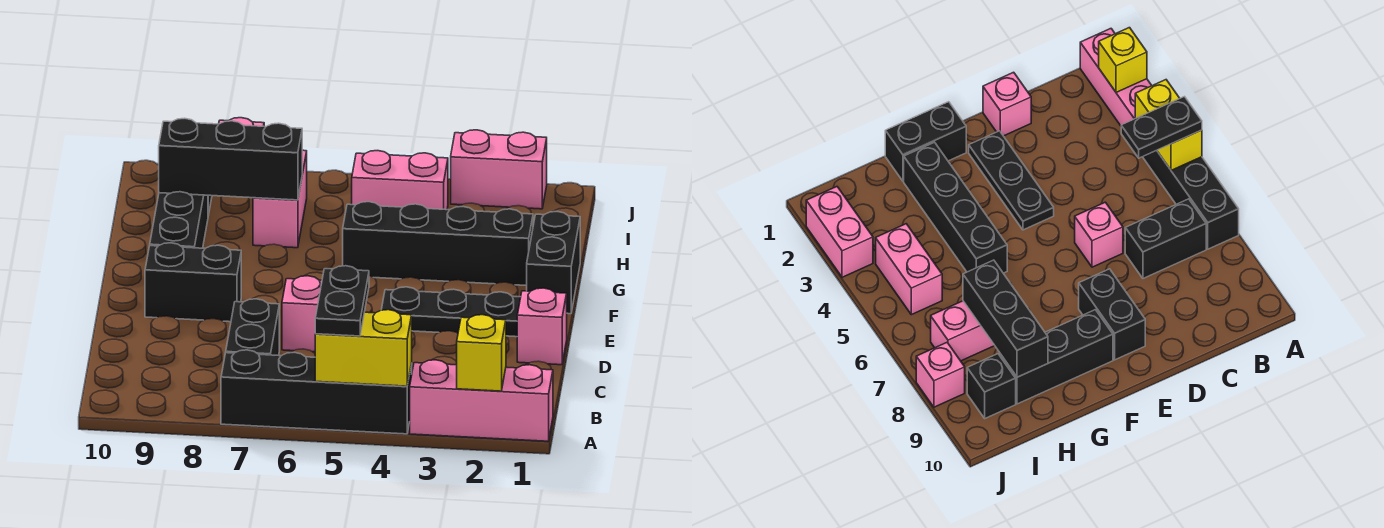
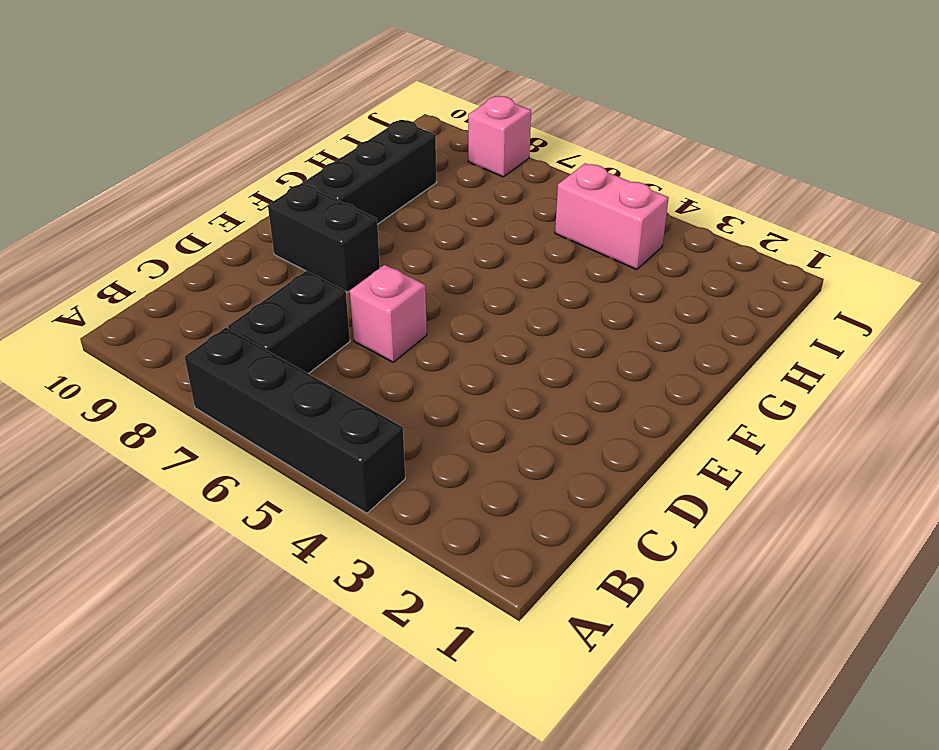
none -> pink brick A1:A3 level 1
none -> pink brick D1 level 1
none -> black plate E2:E4 level 1

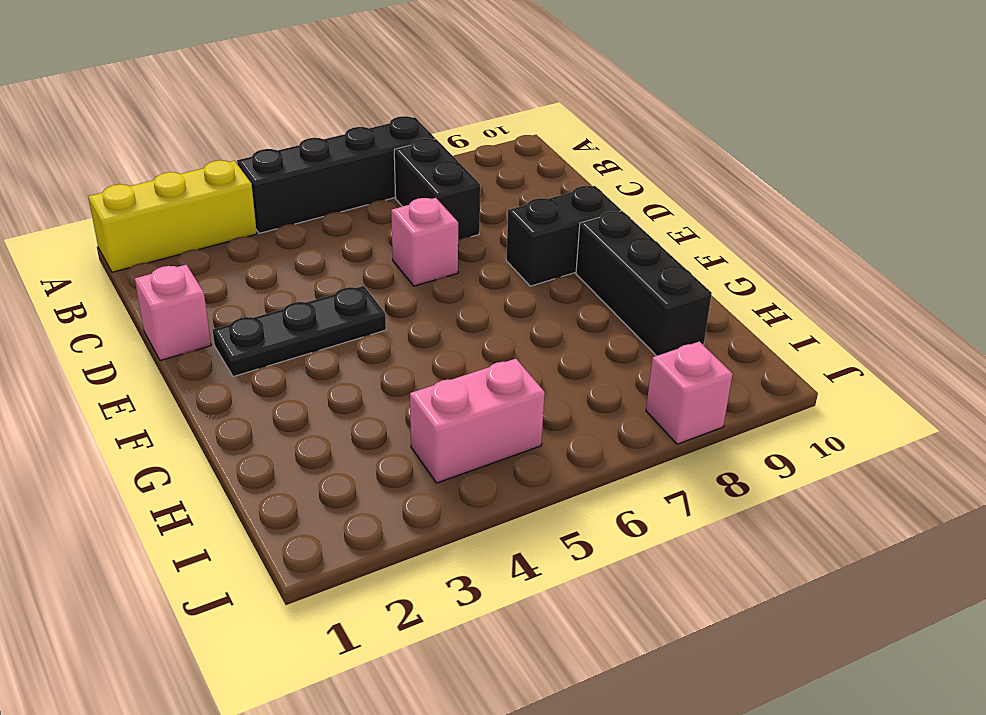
yellow brick A1:A3 level 1 -> pink brick A1:A3 level 1
none -> black brick F1:G1 level 1
none -> black brick G2:G5 level 1
none -> pink brick H7:I7 level 1

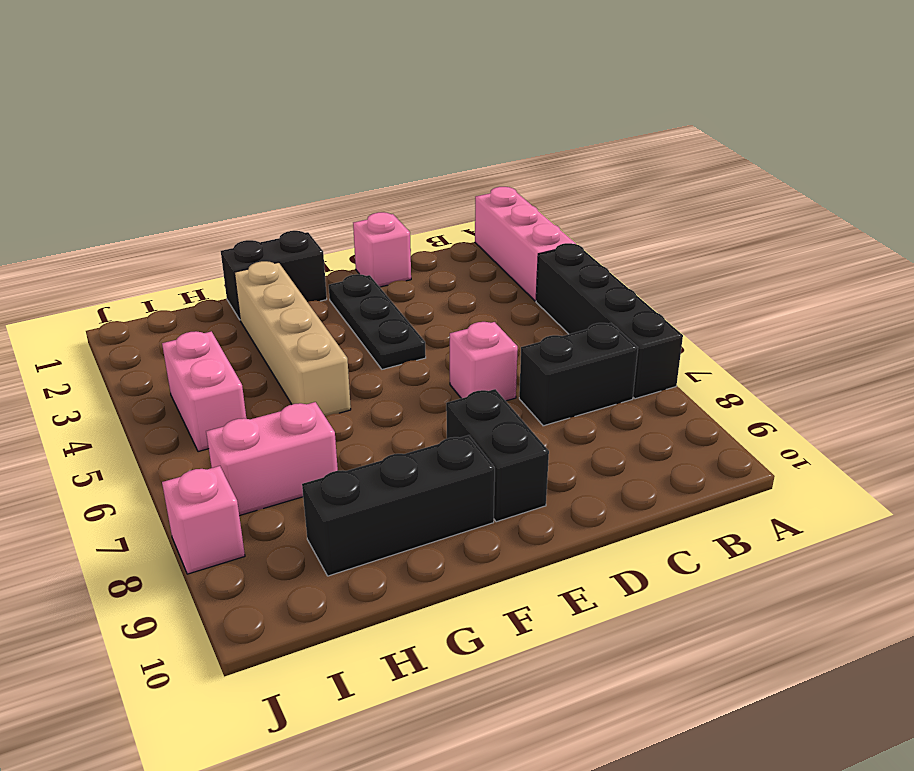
tan brick G2:G5 level 1 -> black brick G2:G5 level 1
none -> black brick I9 level 1
none -> pink brick J2:J3 level 1
none -> yellow brick A2 level 2

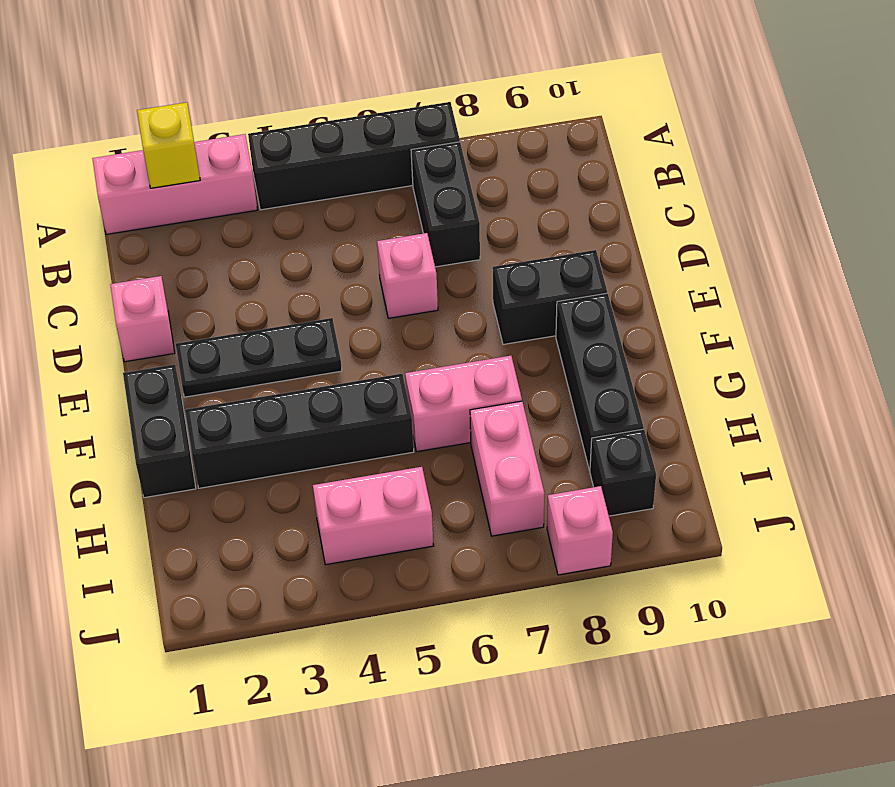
pink brick G6:G7 level 1 -> pink brick J2:J3 level 1
none -> yellow brick A4:A5 level 2
none -> black brick H7:H9 level 2
none -> black plate A5:B5 level 3

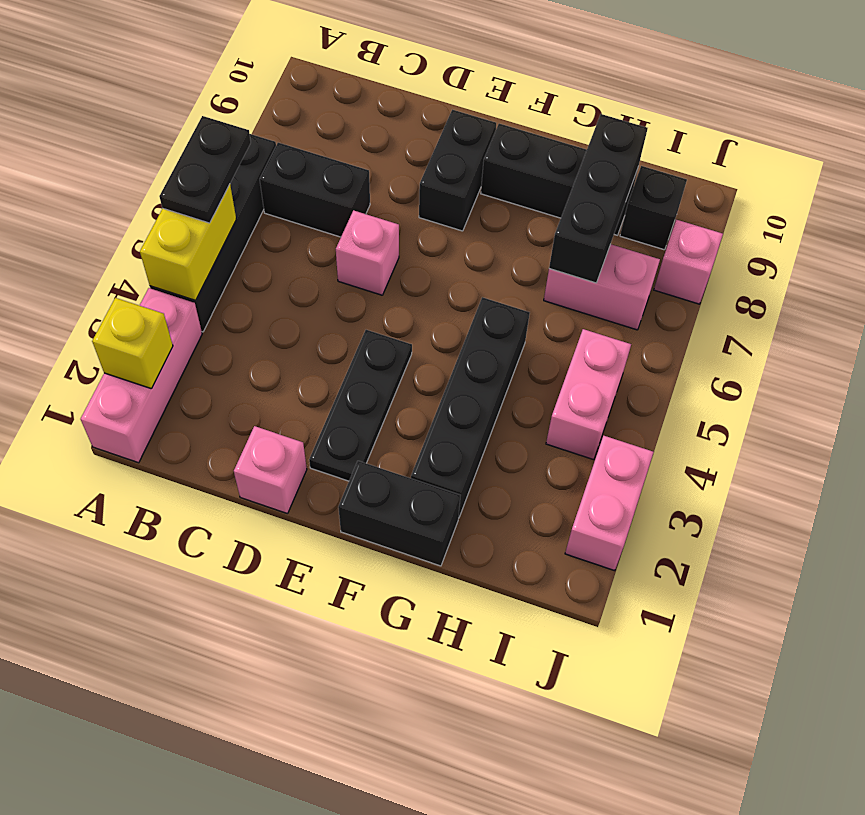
black plate A5:A6 level 3 -> black plate A5:B5 level 3

